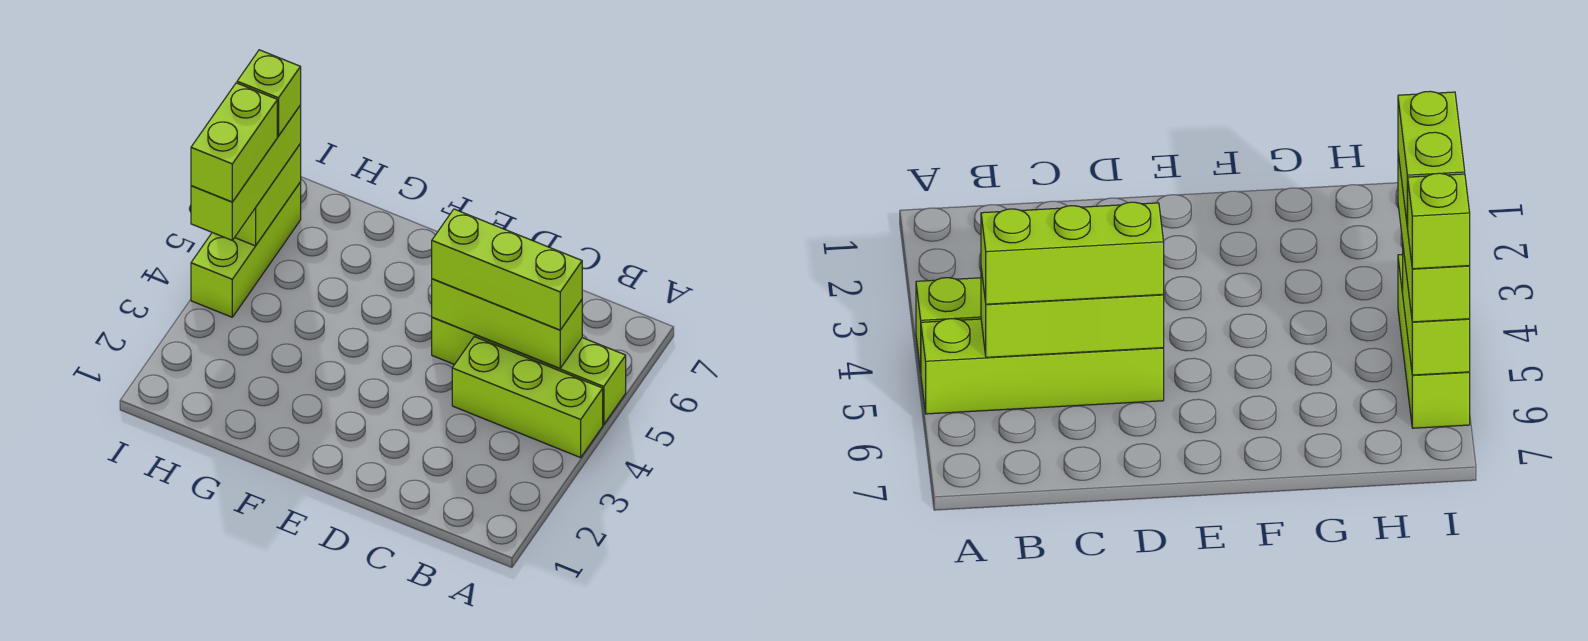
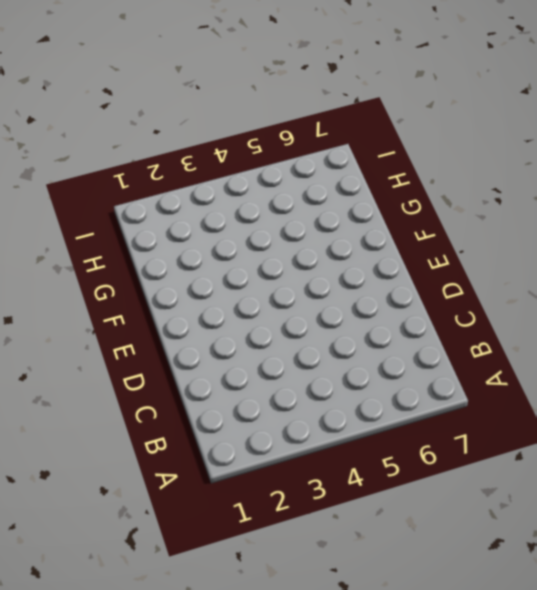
none -> lime brick A4:C4 level 1
none -> lime brick A5:D5 level 1

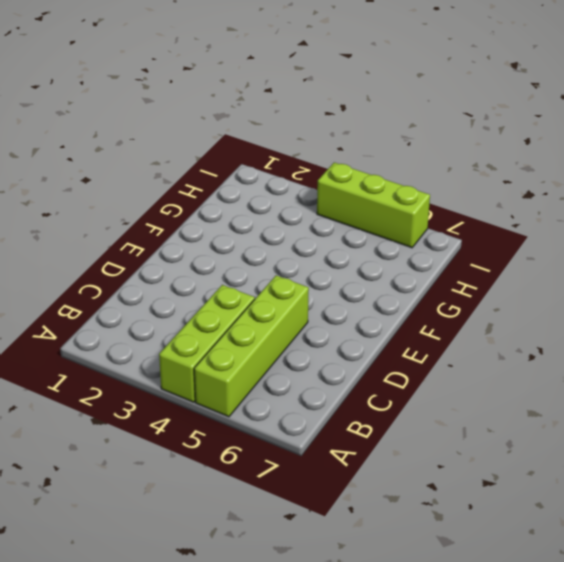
none -> lime brick B5:D5 level 2
none -> lime brick I5:I6 level 2

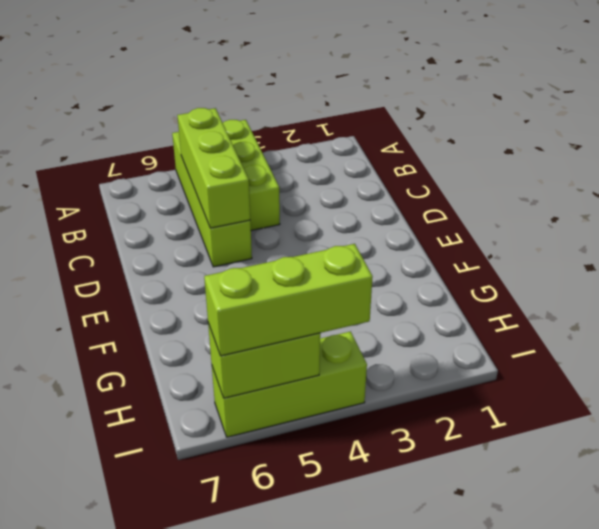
none -> lime brick B5:D5 level 3
none -> lime brick I4:I5 level 4

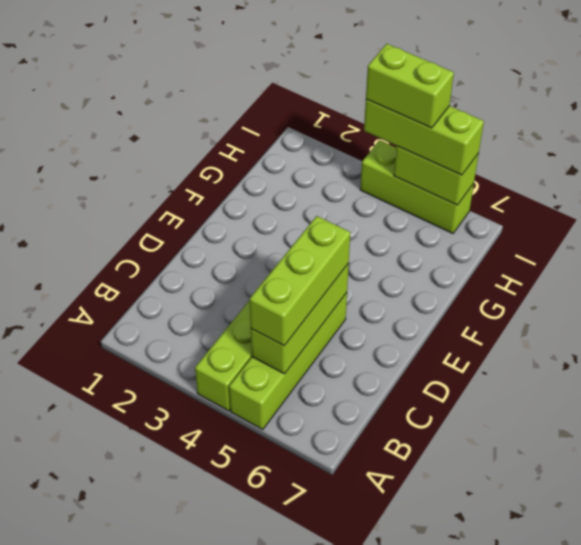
none -> lime brick I6 level 4

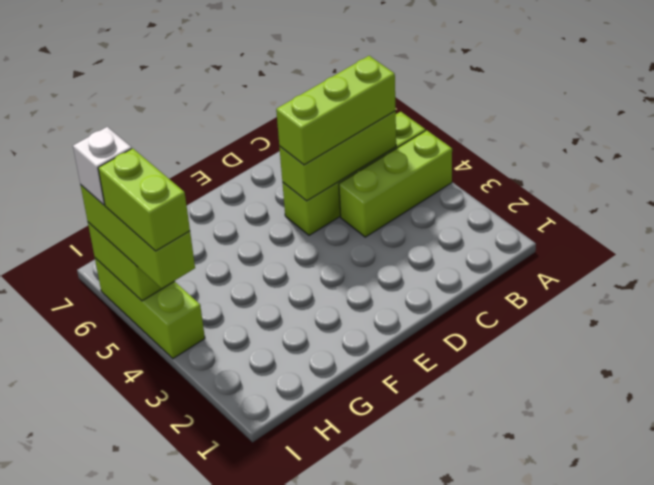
white brick I6 level 4 -> lime brick I6 level 4

